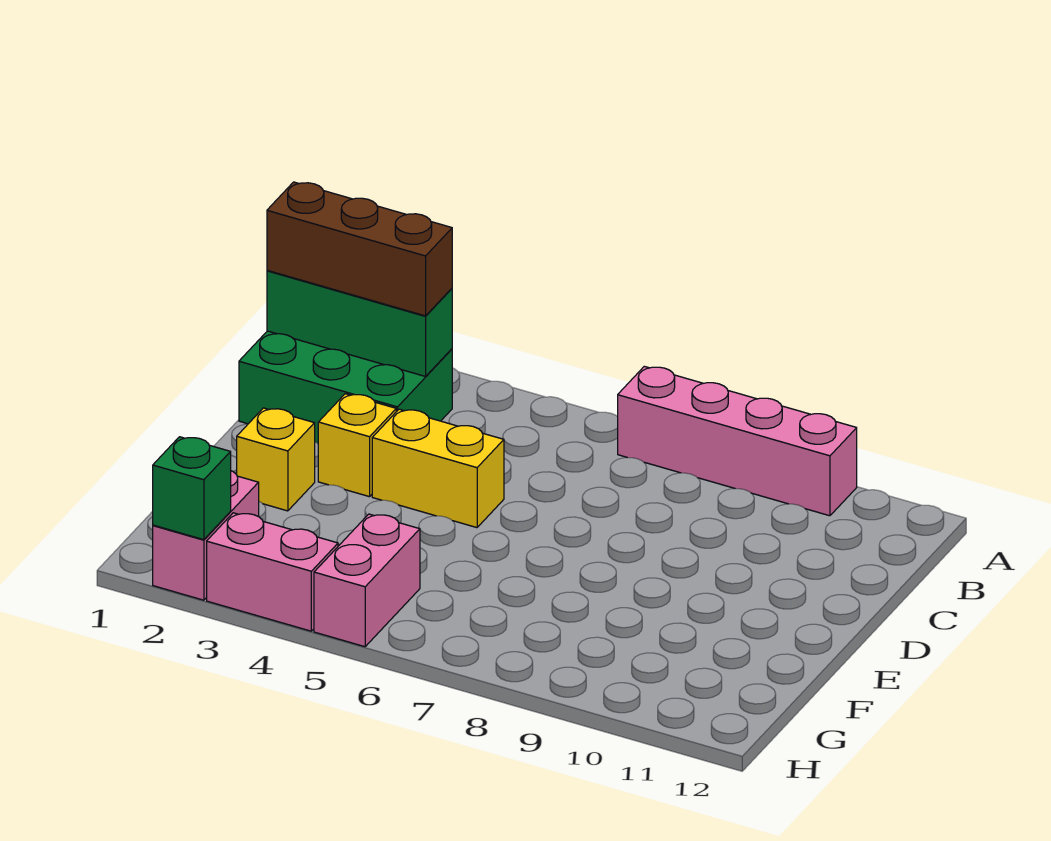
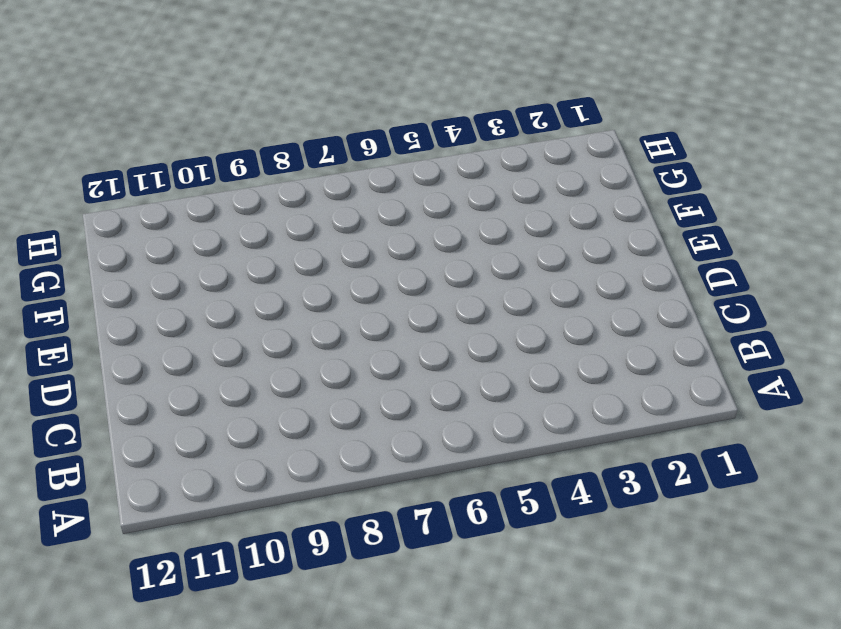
none -> pink brick A7:A10 level 1
none -> green brick B1:C3 level 1

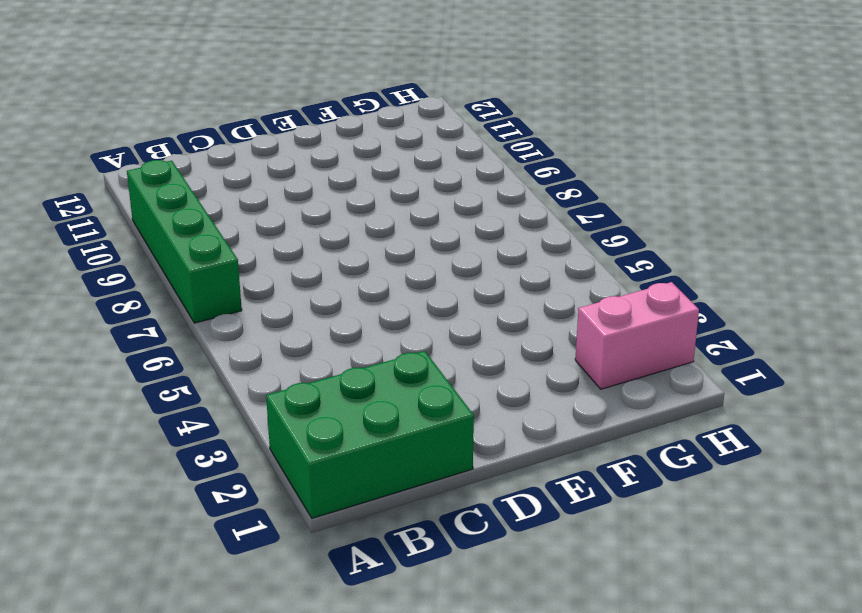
green brick A1:C2 level 1 -> green brick B1:C3 level 1
green brick A7:A10 level 1 -> pink brick A7:A10 level 1
none -> yellow brick D3 level 1
none -> yellow brick D4:D5 level 1

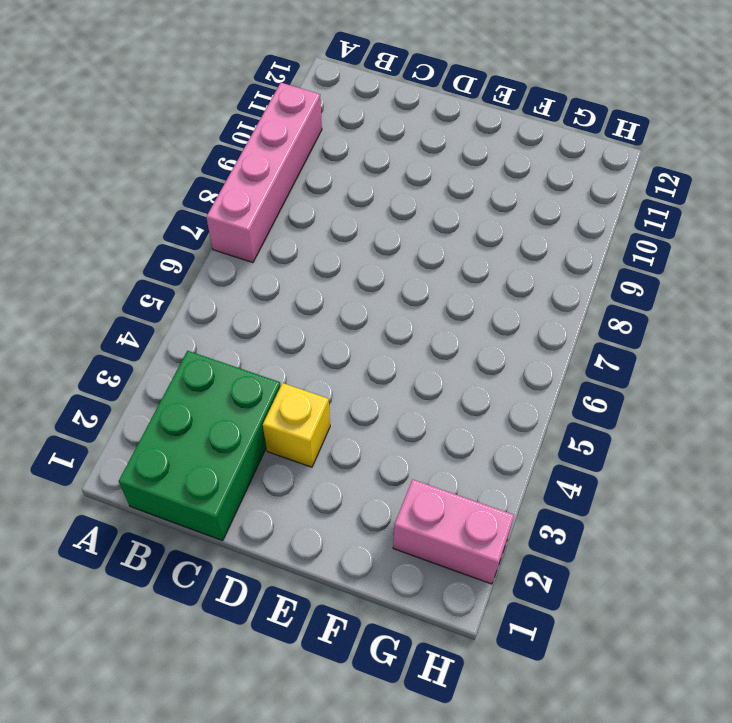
none -> yellow brick D4:D5 level 1
none -> yellow brick E2 level 1

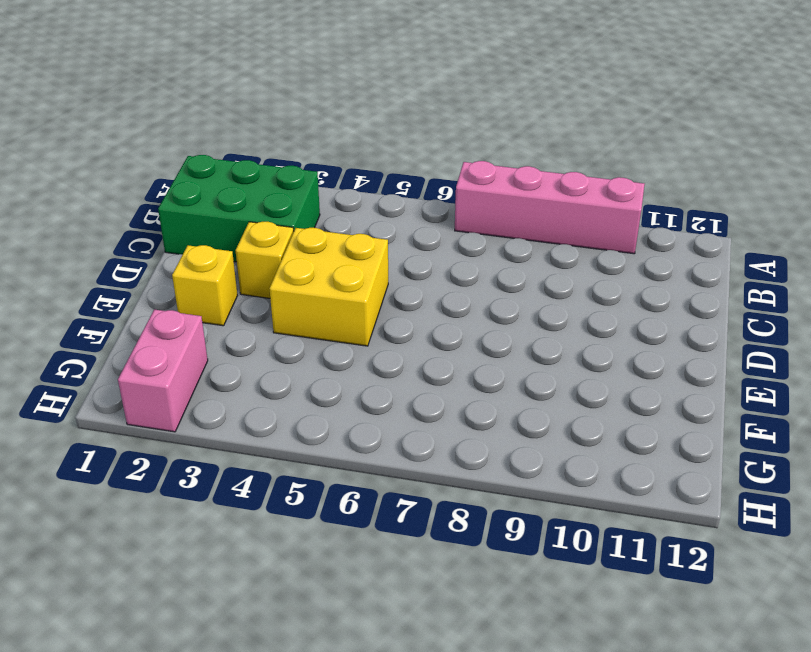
yellow brick D4:E5 level 1 -> yellow brick D4:D5 level 1
none -> pink brick G5:H5 level 1
none -> pink brick H3:H4 level 1

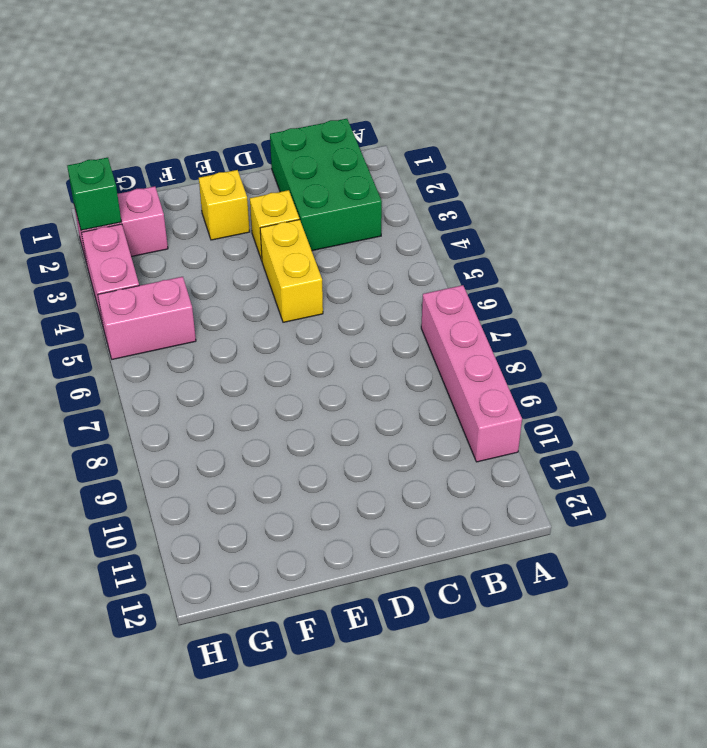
none -> green brick B1:B3 level 2
none -> brown brick B1:B3 level 3

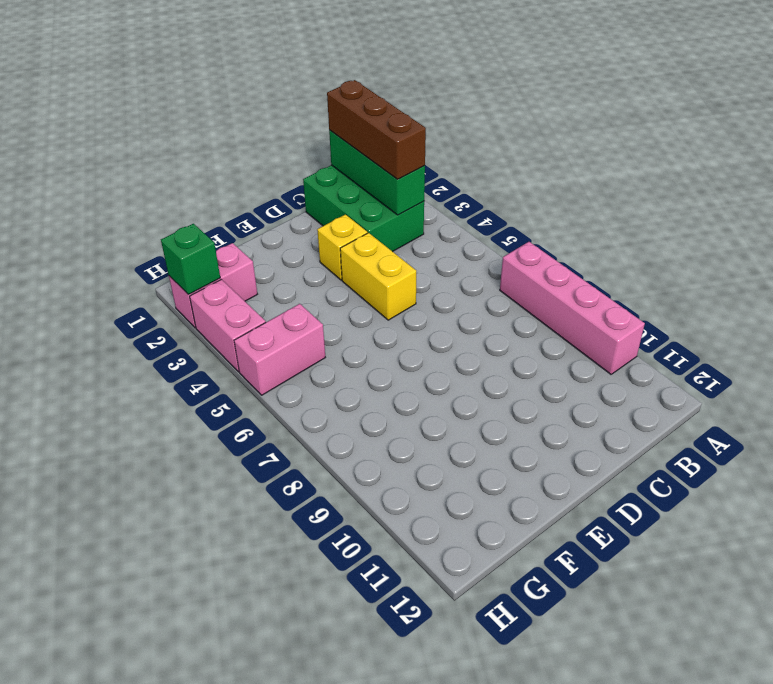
none -> yellow brick E2 level 1

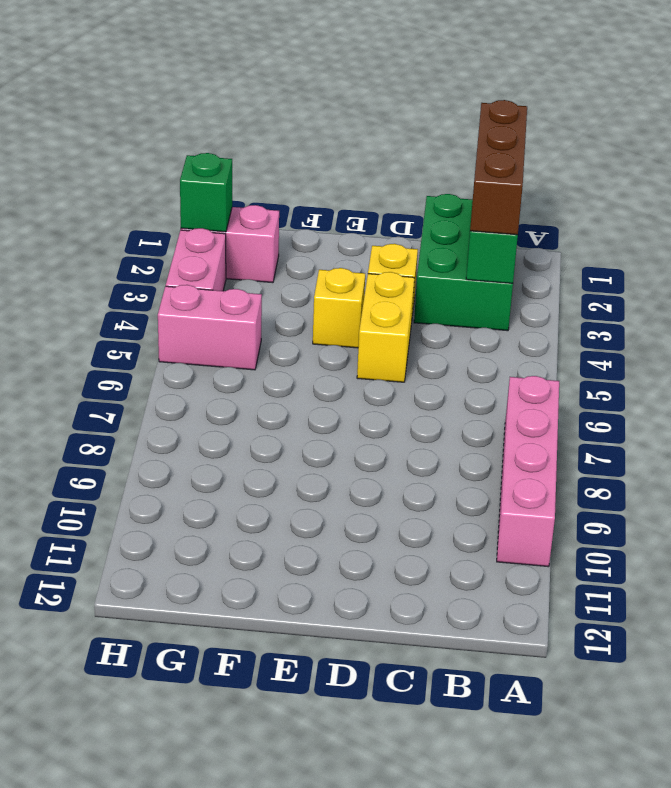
yellow brick E4 level 1 -> yellow brick E2 level 1

